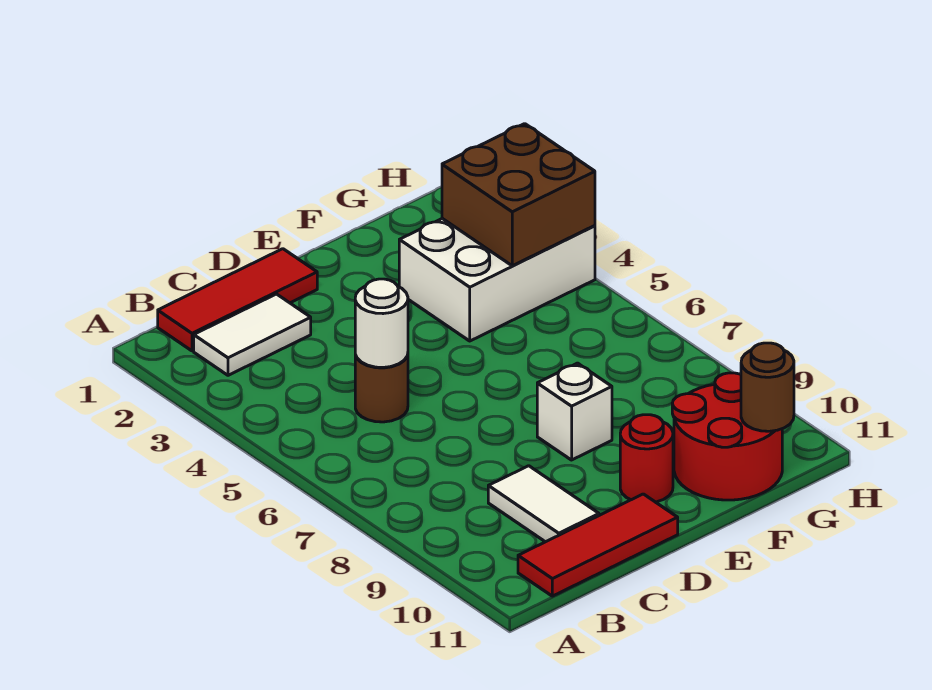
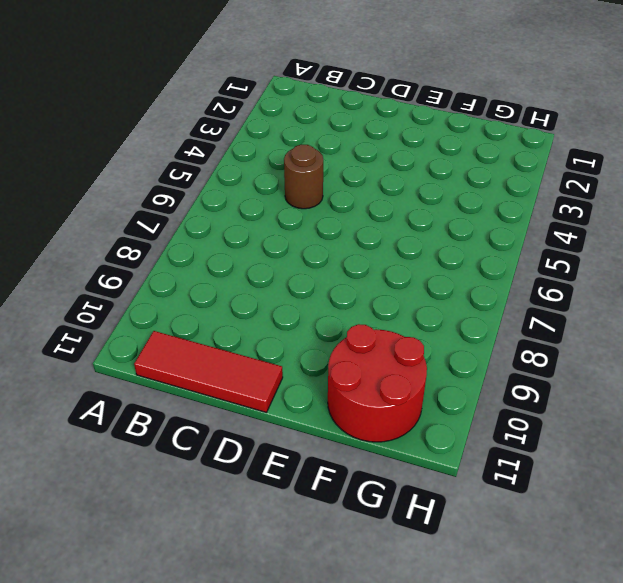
none -> red tile B1:D1 level 1
none -> white tile B2:C2 level 1
none -> white tile C9:C10 level 1

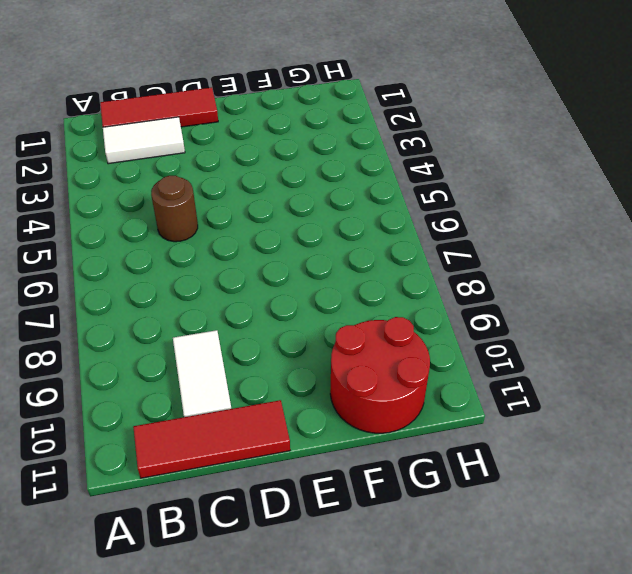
none -> white brick E8 level 1
none -> red round brick E10 level 1
none -> white brick F3:H4 level 1

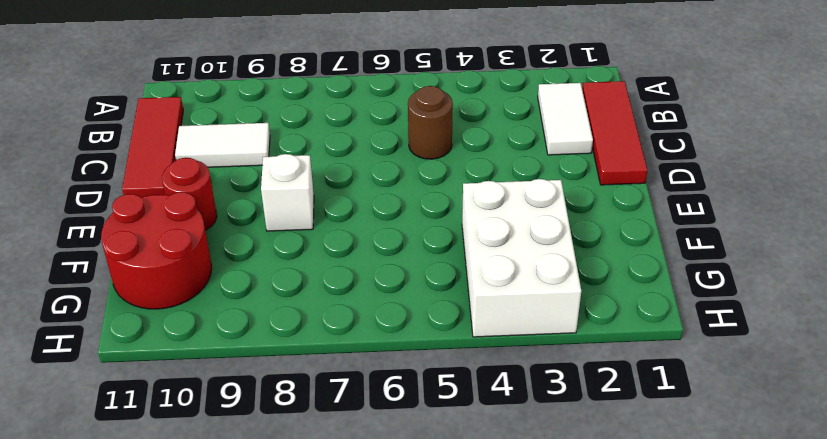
none -> white round brick C5 level 2
none -> brown brick G3:H4 level 2
none -> brown round brick G11 level 2

